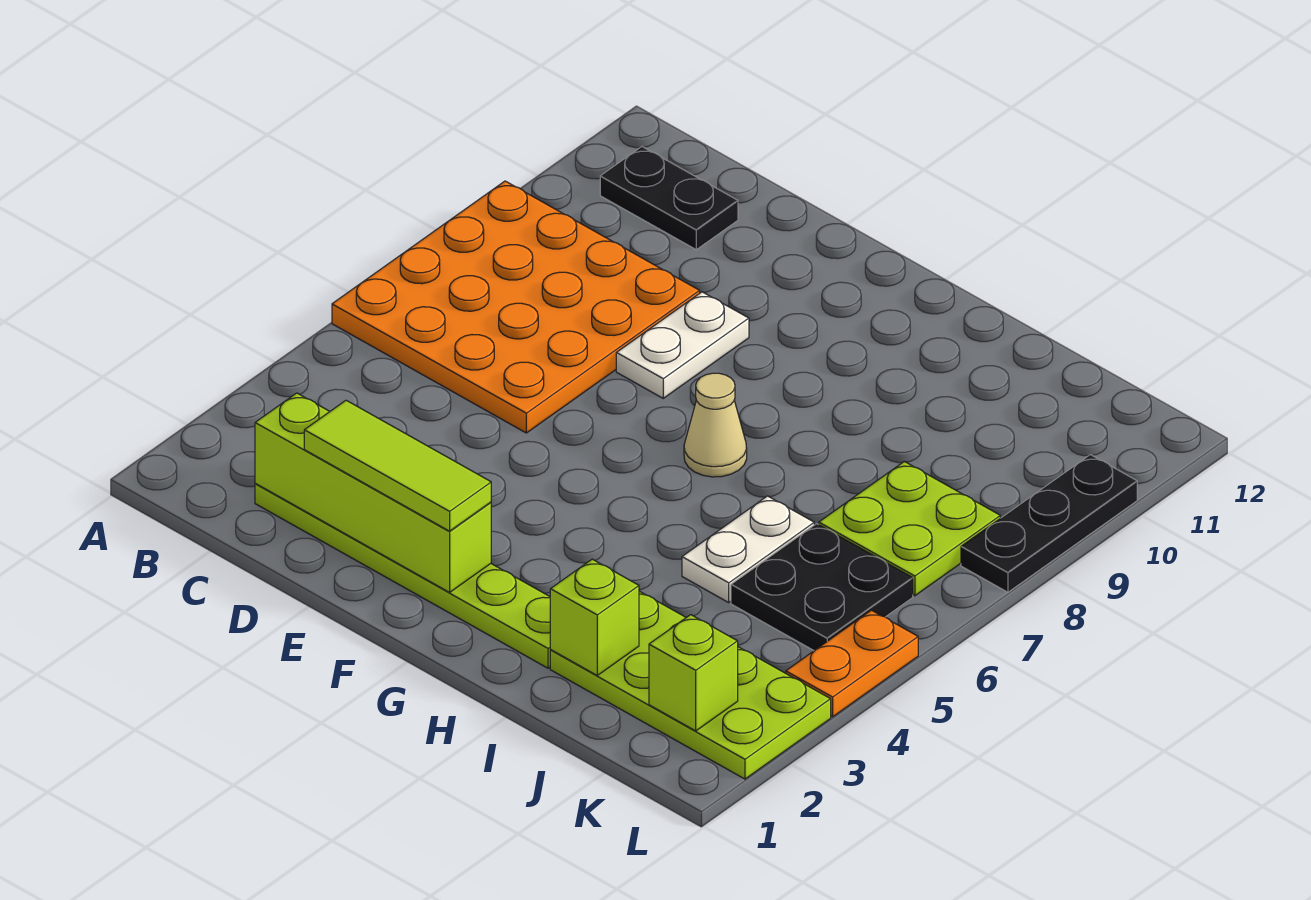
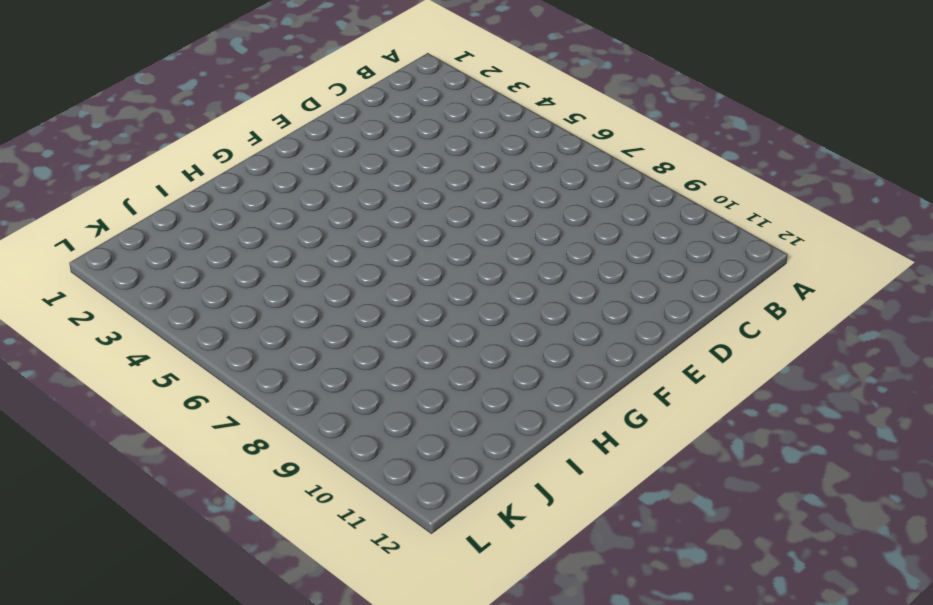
none -> orange plate A6:D9 level 1
none -> black plate B11:C11 level 1
none -> lime plate C2:H2 level 1

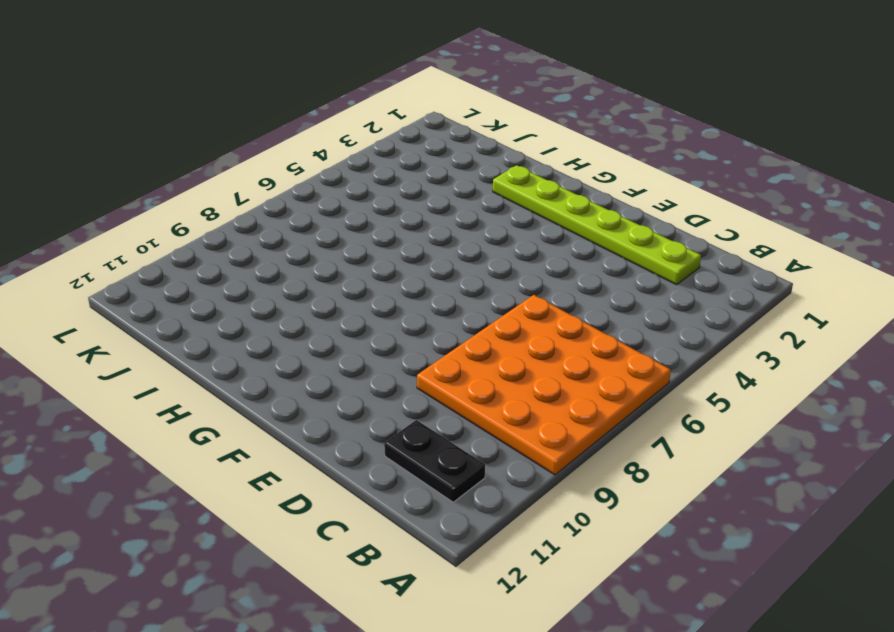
none -> white plate E8:E9 level 1
none -> tan cone G7 level 1
none -> lime plate I2:L3 level 1

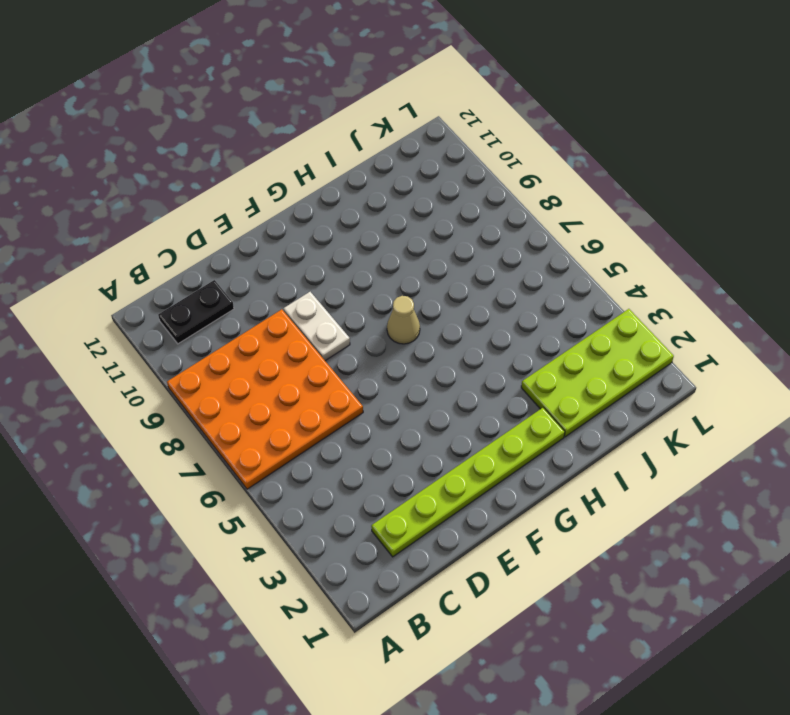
none -> white plate I5:I6 level 1
none -> black plate J5:K6 level 1
none -> lime plate J7:K8 level 1

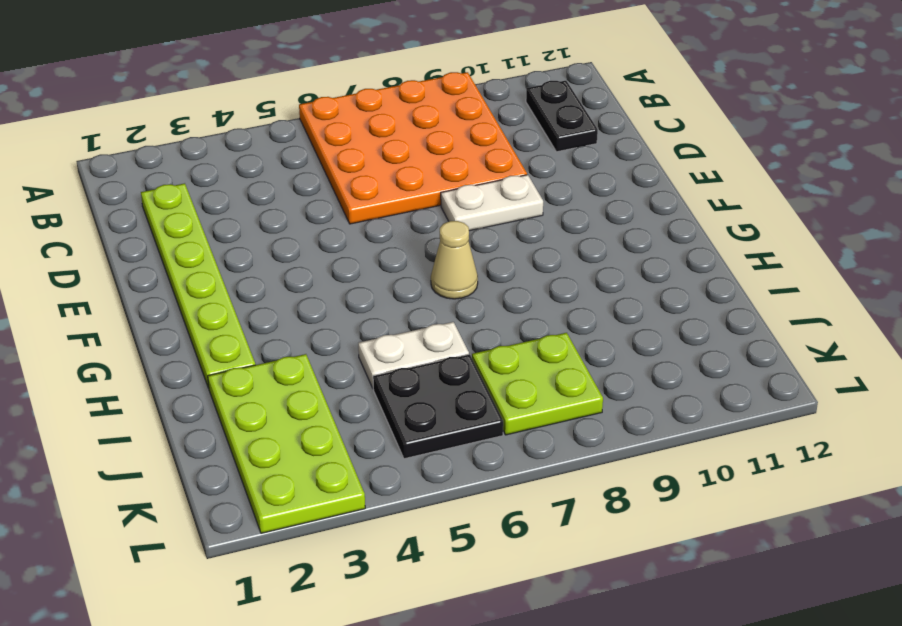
none -> orange plate L4:L5 level 1
none -> black plate L8:L10 level 1
none -> lime brick C2:F2 level 2

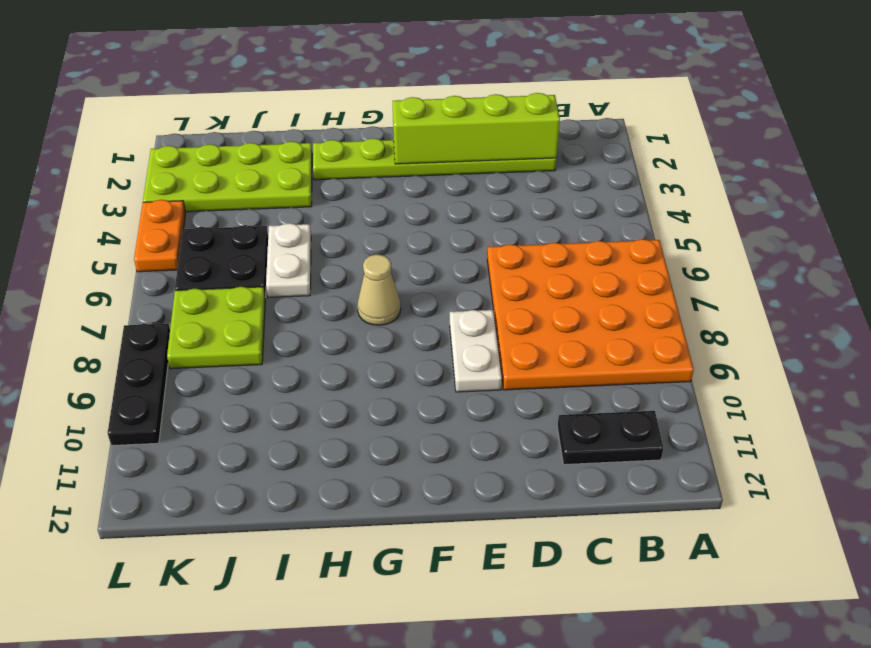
none -> lime brick I2 level 2
none -> lime brick K2 level 2
none -> lime tile D2:F2 level 3

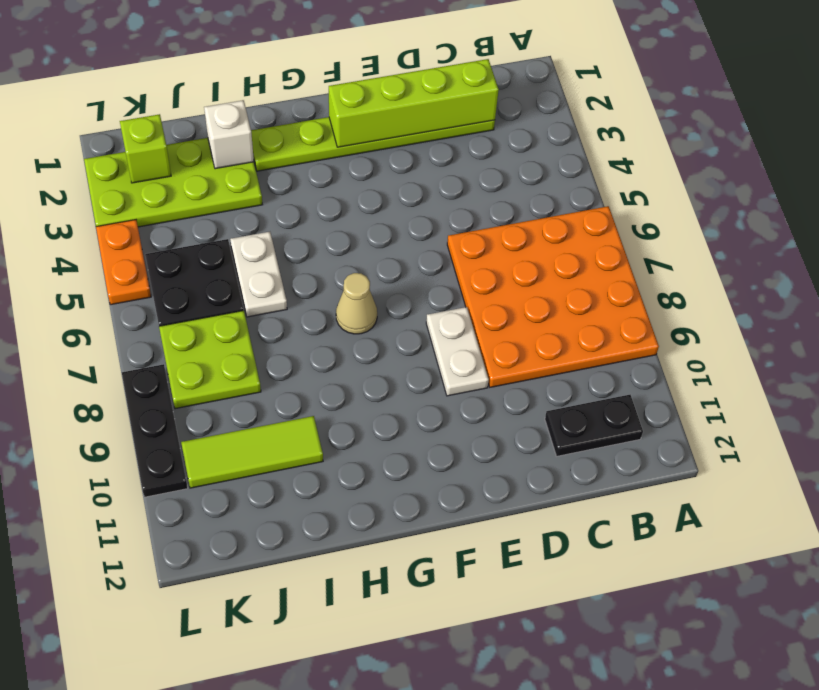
white brick I2 level 2 -> lime brick I2 level 2
lime tile I10:K10 level 1 -> lime tile D2:F2 level 3

